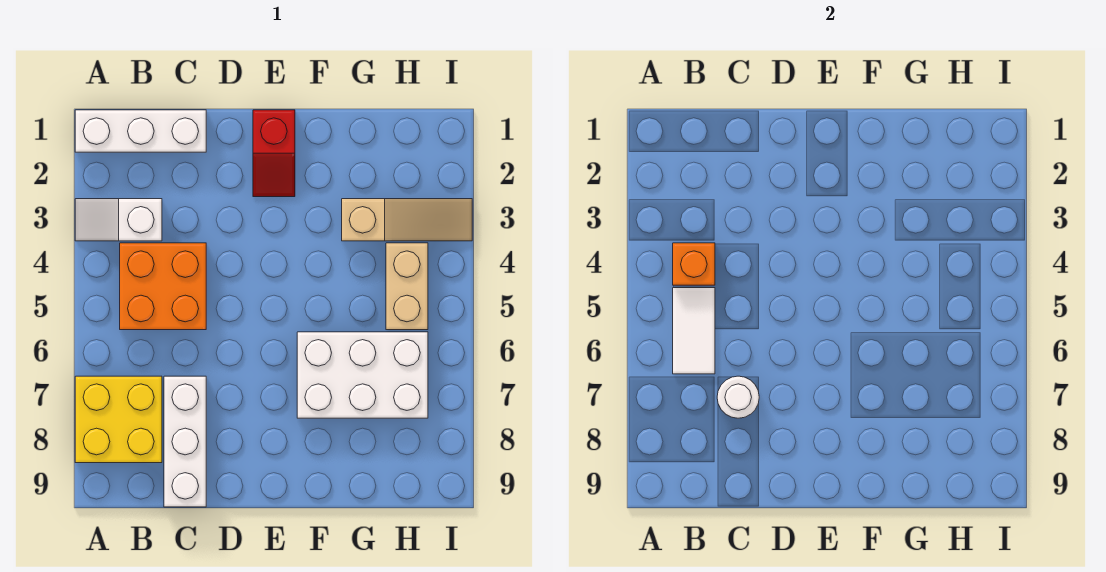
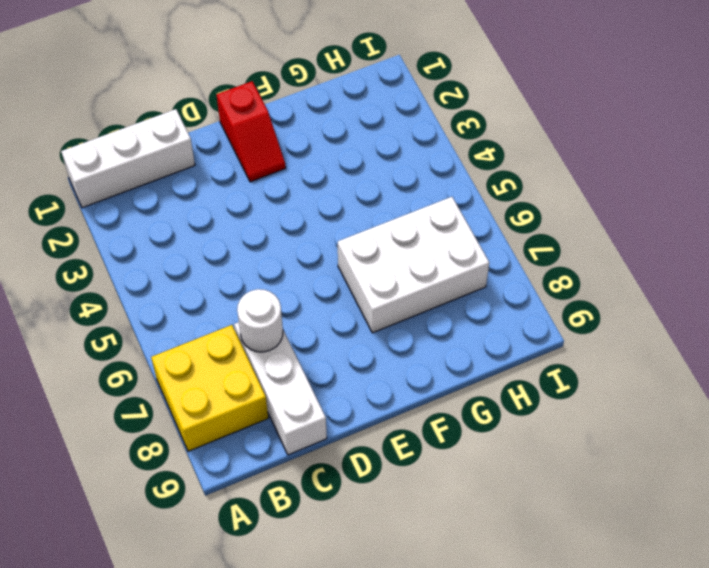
none -> white slope A3:B3 level 1 top B
none -> orange brick B4:C5 level 1
none -> tan slope G3:I3 level 1 top G

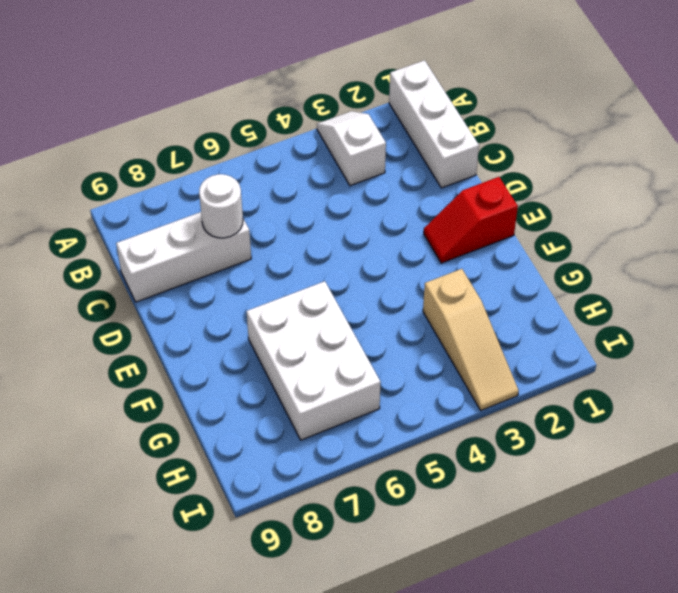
none -> yellow brick A7:B8 level 1
none -> orange brick B4:C5 level 1
none -> tan brick H4:H5 level 1

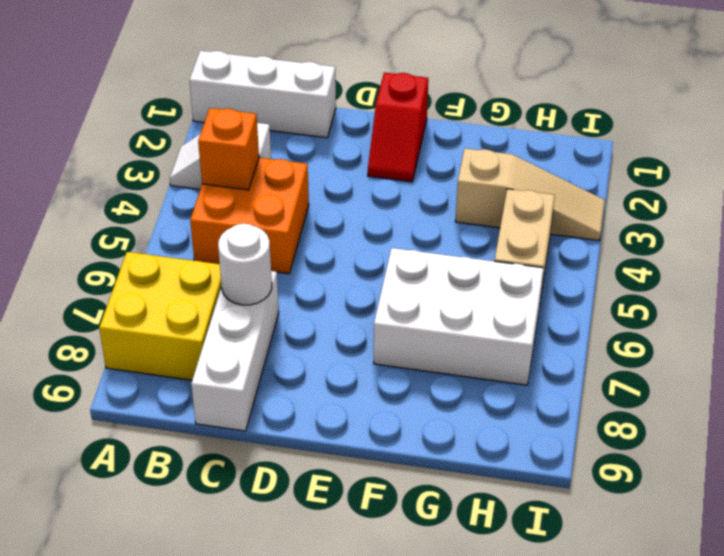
none -> white tile B5:B6 level 2

